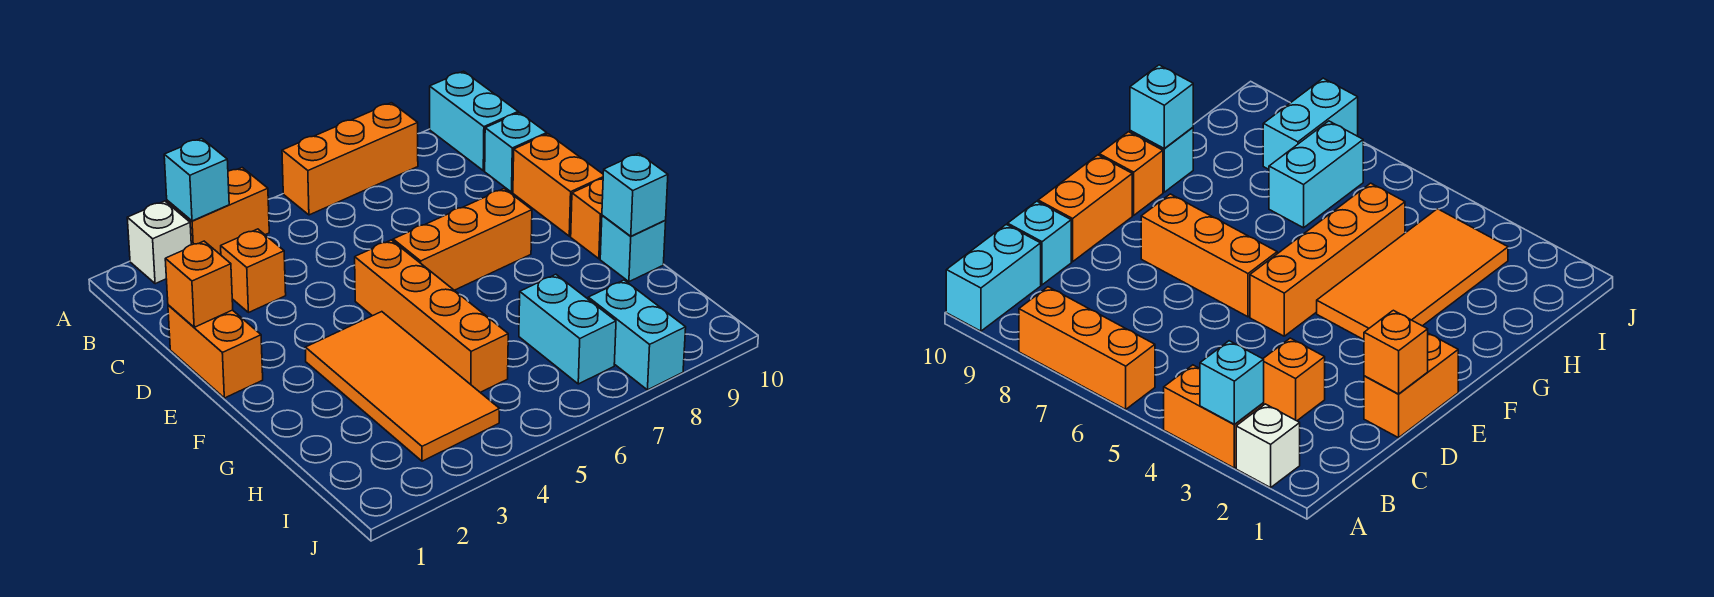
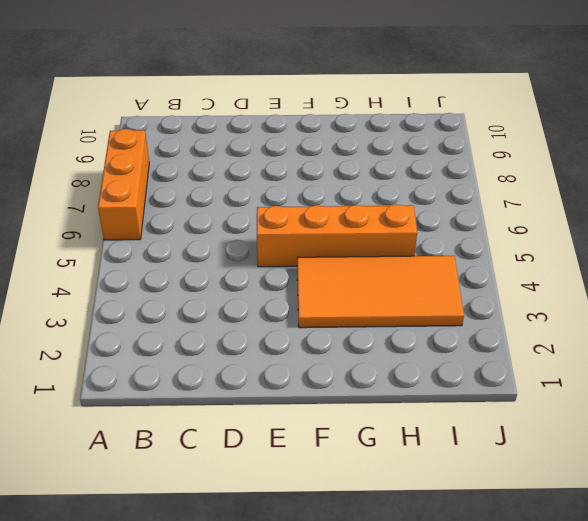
none -> white brick A2 level 1
none -> orange brick A3:A4 level 1
none -> cyan brick A10:B10 level 1

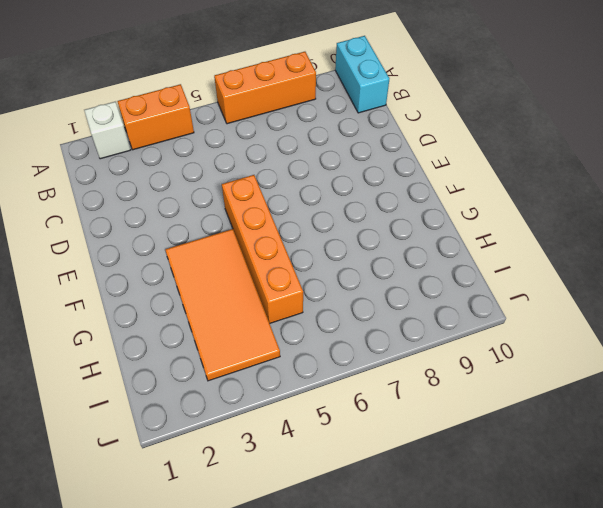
none -> orange brick C3 level 1
none -> cyan brick C10 level 1
none -> orange brick D1:E1 level 1

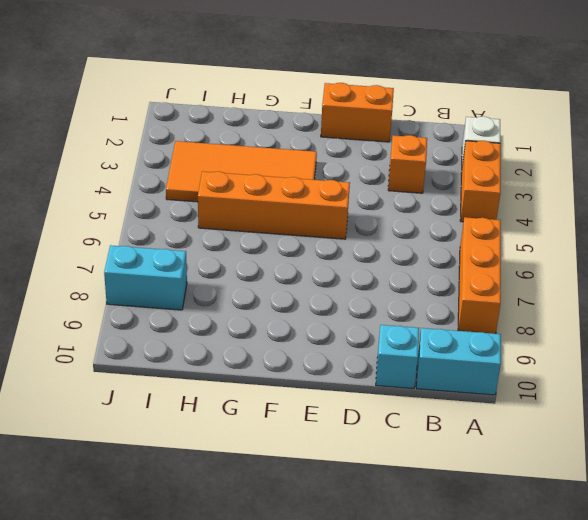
none -> orange brick D10:E10 level 1
none -> orange brick E6:E8 level 1
none -> orange brick F10 level 1

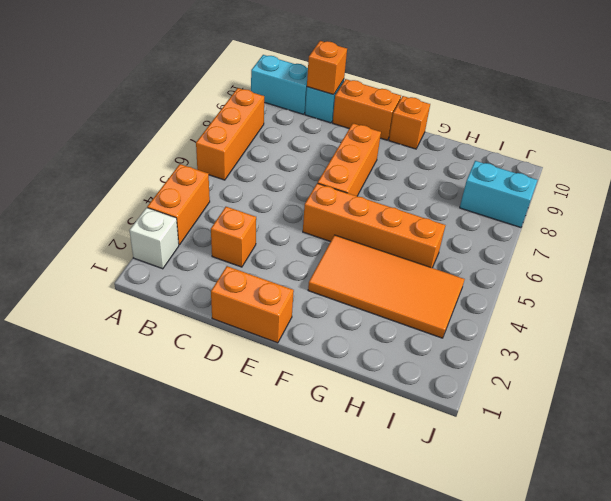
orange brick C10 level 2 -> orange brick D1 level 2
none -> cyan brick G10 level 1
none -> cyan brick H7:I7 level 1
none -> cyan brick A3 level 2

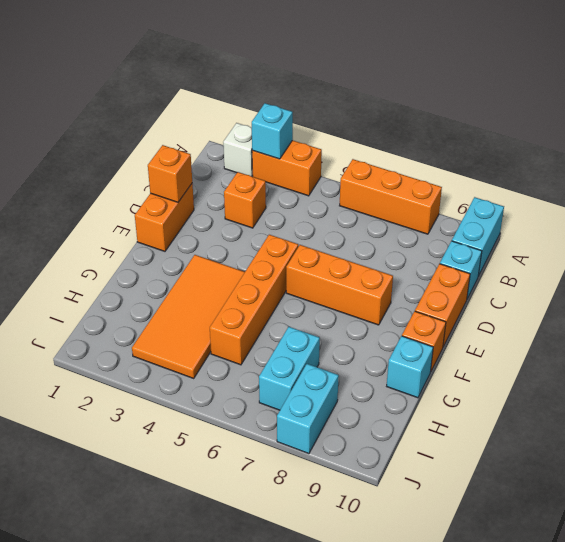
none -> cyan brick G10 level 2

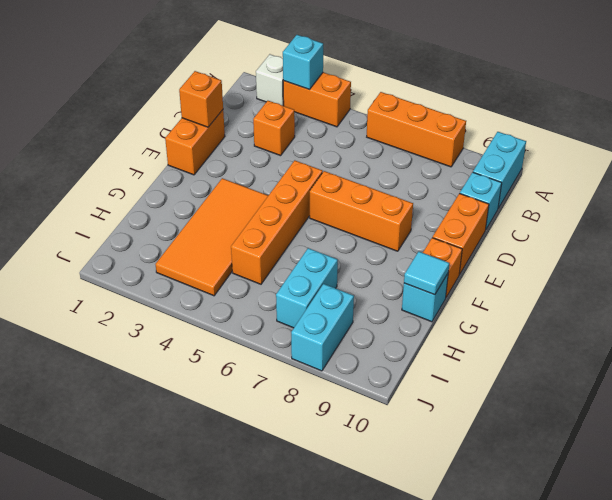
cyan tile G10 level 2 -> cyan brick G10 level 2

